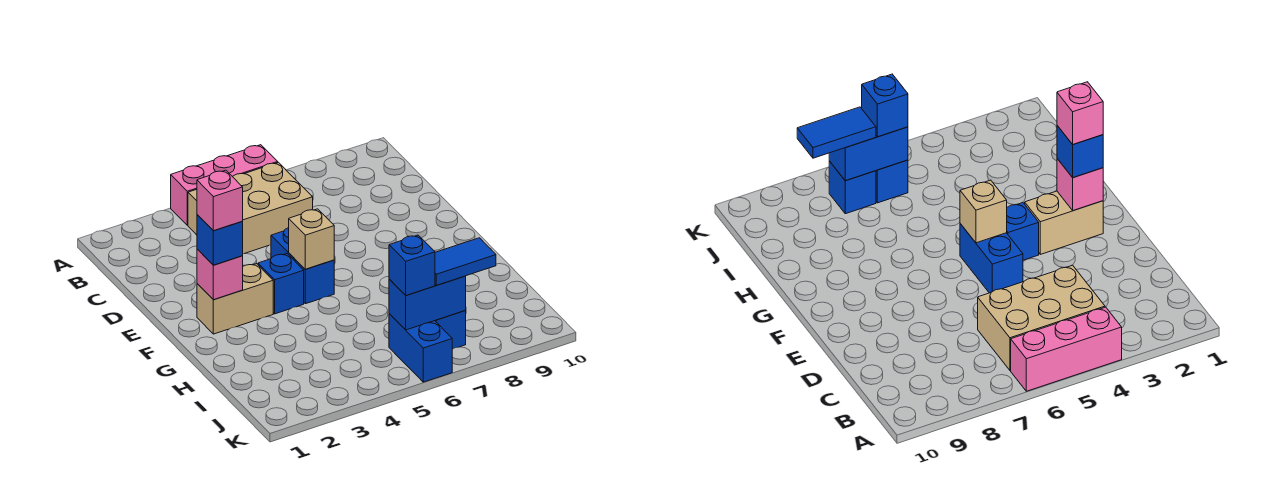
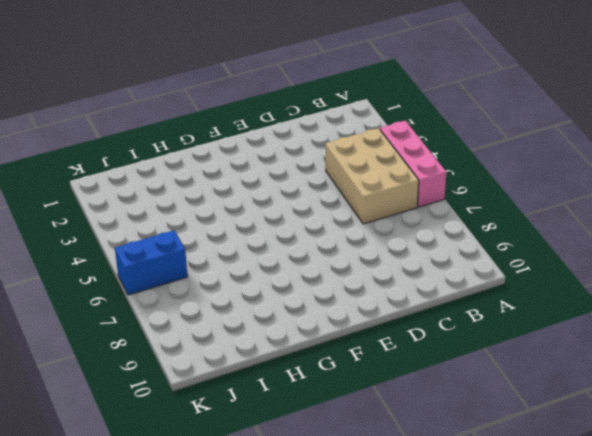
none -> blue brick E5:F5 level 1
none -> tan brick F2:F3 level 1
none -> blue brick F4 level 1

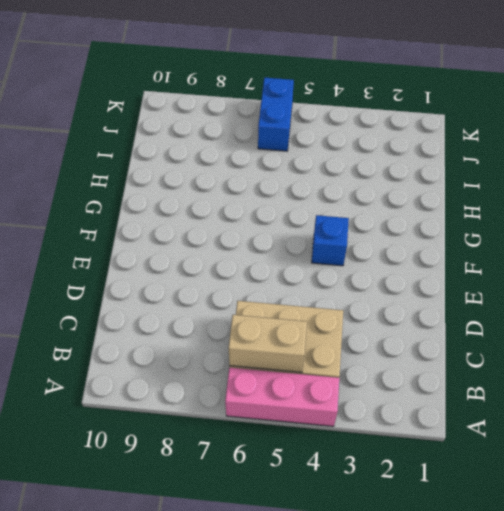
tan brick B5:B6 level 2 -> tan brick F2:F3 level 1
none -> blue brick E5:F5 level 1
none -> blue brick J7 level 1
none -> pink brick F2 level 2

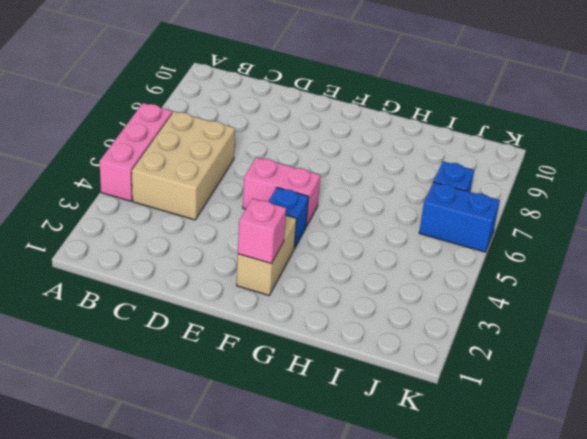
pink brick E5:F5 level 1 -> blue brick E5:F5 level 1
none -> tan brick F5 level 2
none -> blue brick J6:J7 level 2
none -> blue brick F2 level 3

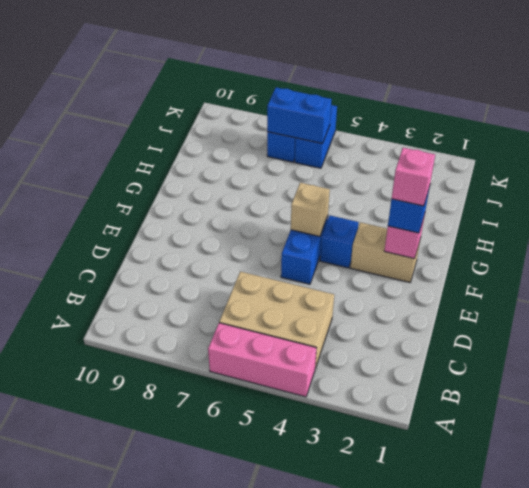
none -> blue brick J6 level 3
none -> blue tile J7:J8 level 3

